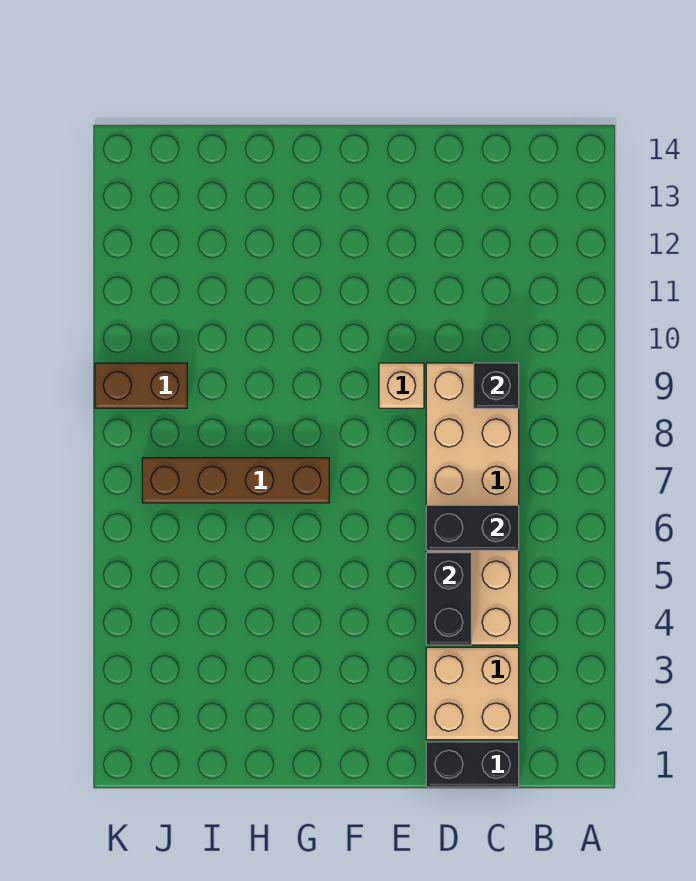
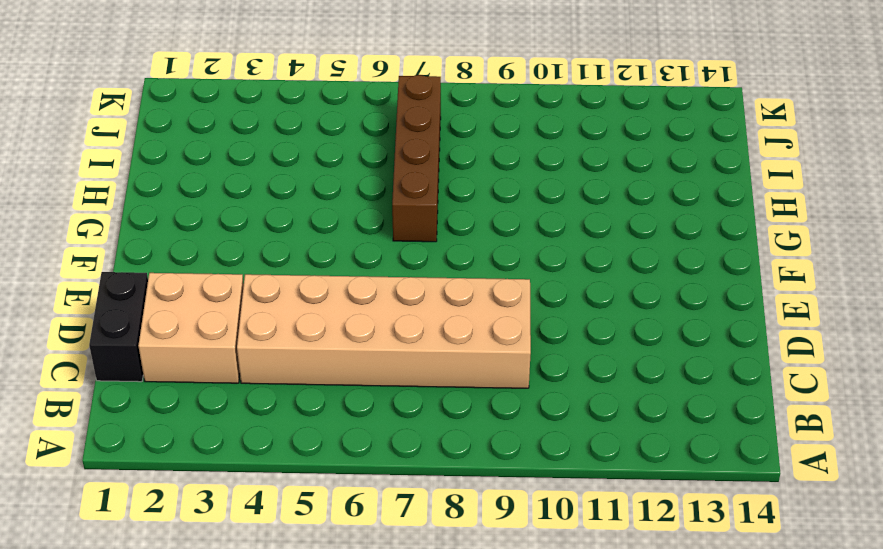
none -> tan brick E9 level 1
none -> brown brick J9:K9 level 1

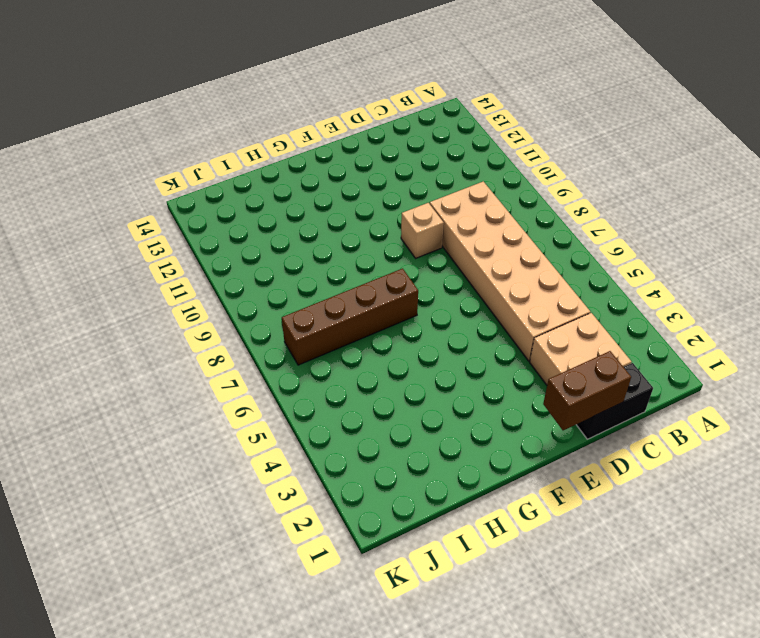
brown brick D1:E1 level 2 -> brown brick J9:K9 level 1
none -> black brick C6:D6 level 2
none -> black brick C9 level 2

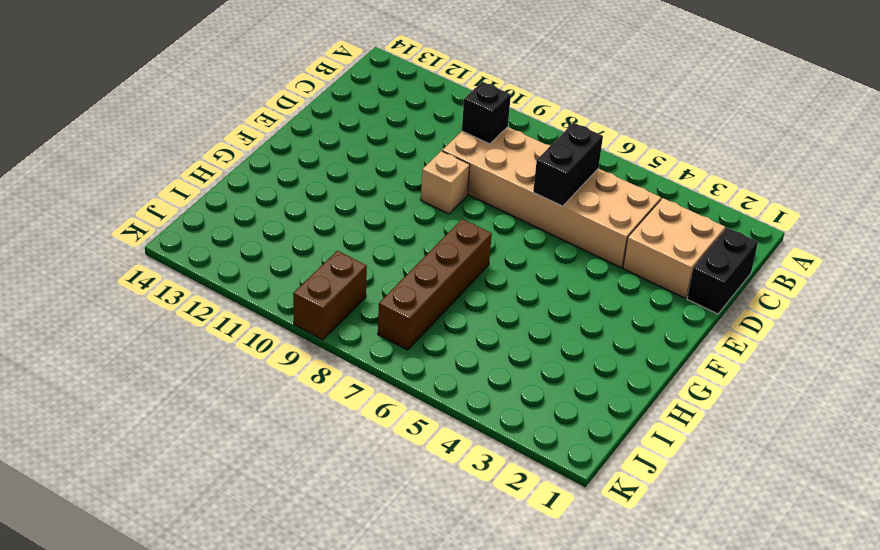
none -> black brick D4:D5 level 2

